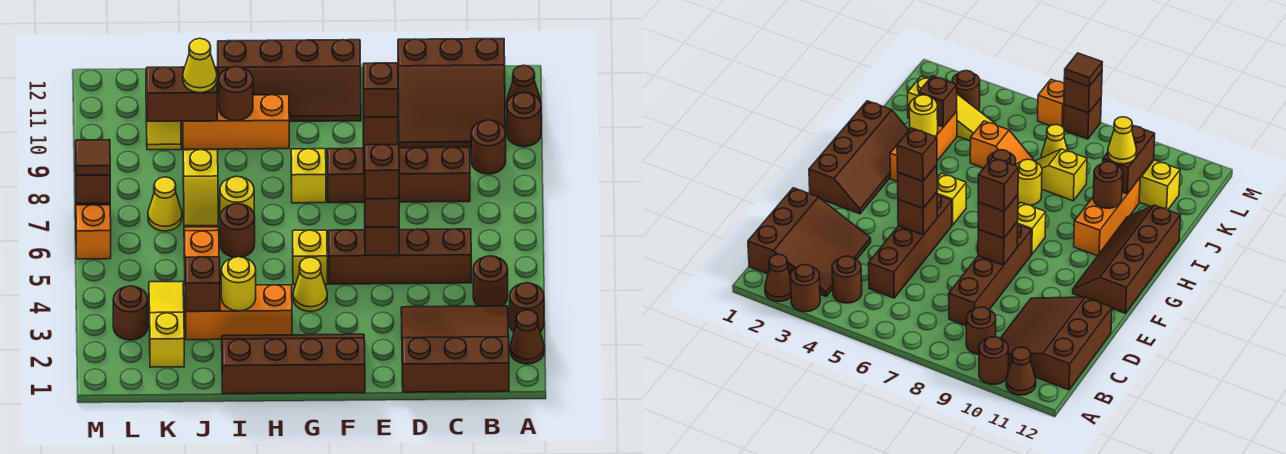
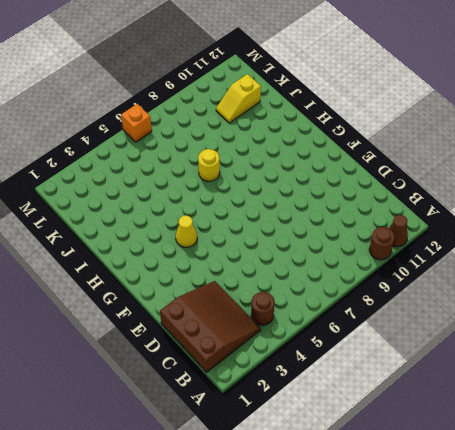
none -> brown cone A2 level 1
none -> brown round brick A3 level 1
none -> brown round brick B9 level 1
none -> brown slope B10:D12 level 1 top 12

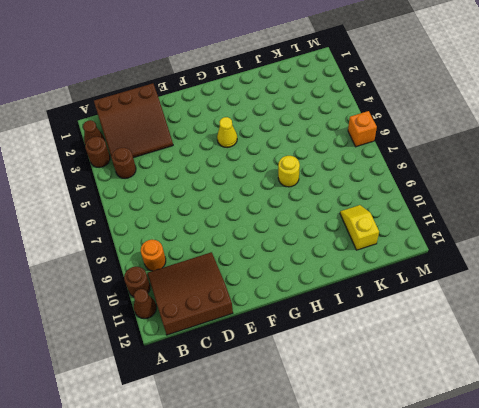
orange round brick B9 level 1 -> brown round brick B9 level 1
none -> brown brick C5:F5 level 1
none -> brown brick C8:F8 level 1
none -> brown slope F1:I2 level 1 top 1
none -> brown slope F11:I12 level 1 top 12

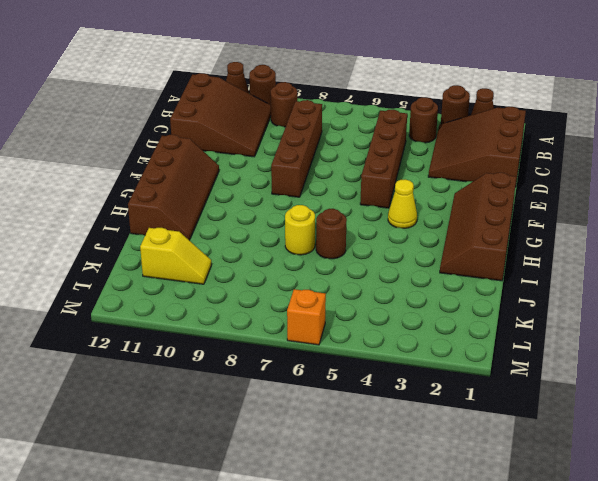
none -> yellow brick G5 level 1
none -> yellow brick G8 level 1
none -> orange brick H3:J3 level 1
none -> orange brick H10:J10 level 1

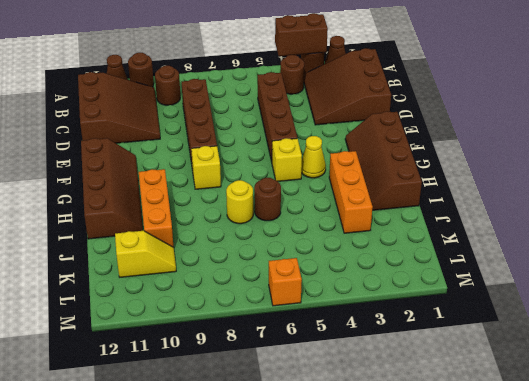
brown brick A3:A4 level 2 -> brown brick J10:K10 level 2
none -> orange slope J5:J6 level 1 top 5
none -> yellow slope J7:J8 level 1 top 8
none -> yellow slope K2:K4 level 1 top 2
none -> yellow cone K7 level 1

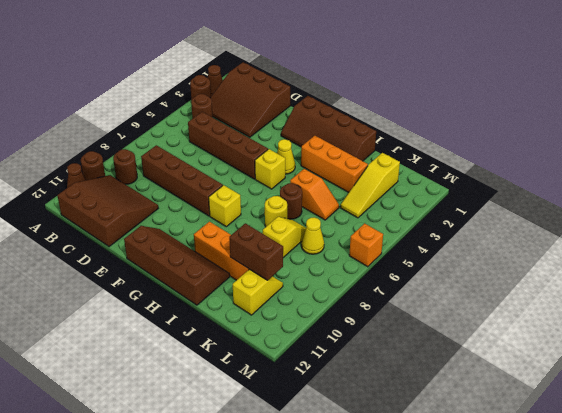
orange slope I5:J5 level 1 top I -> orange slope J5:J6 level 1 top 5
none -> brown round brick L3 level 1
none -> brown brick M7 level 1
none -> brown brick E5 level 2
none -> brown brick E8 level 2

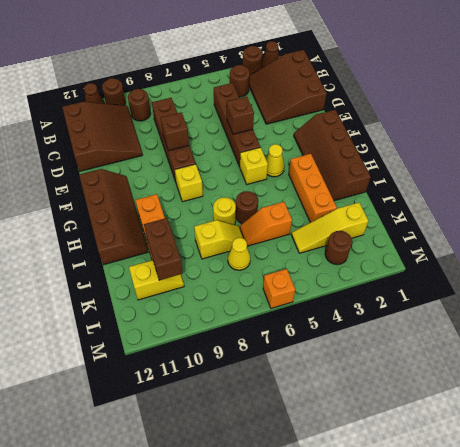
none -> brown brick M7 level 1
none -> yellow round brick I3 level 2
none -> brown round brick I10 level 2
none -> brown brick J3 level 2

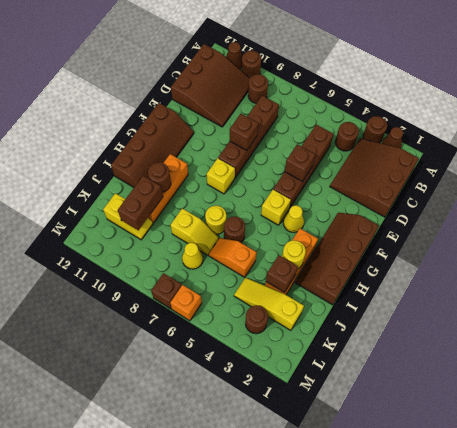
none -> brown brick M7 level 2
none -> brown brick E5 level 3
none -> brown brick E8 level 3
none -> yellow cone J10 level 3

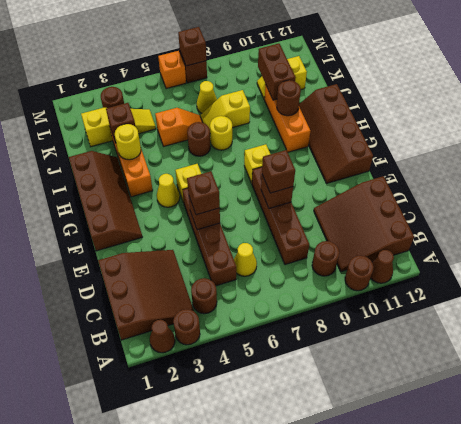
yellow cone C6 level 1 -> yellow cone J10 level 3
none -> brown tile M7 level 3
none -> brown brick E5 level 4
none -> brown brick E8 level 4

